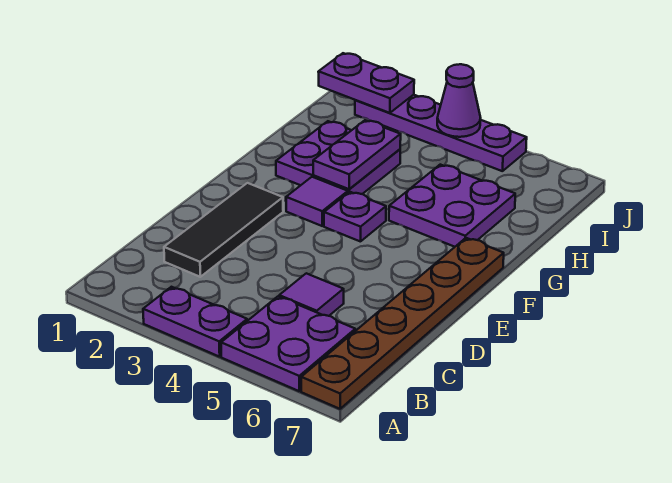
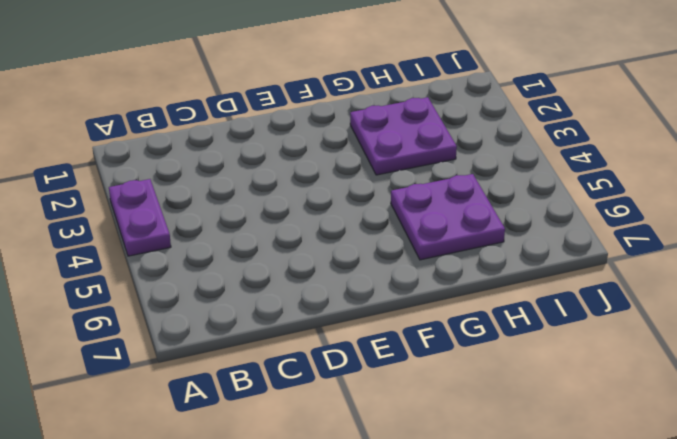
none -> purple plate A5:B6 level 1
none -> brown plate A7:F7 level 1
none -> black tile C2:E2 level 1

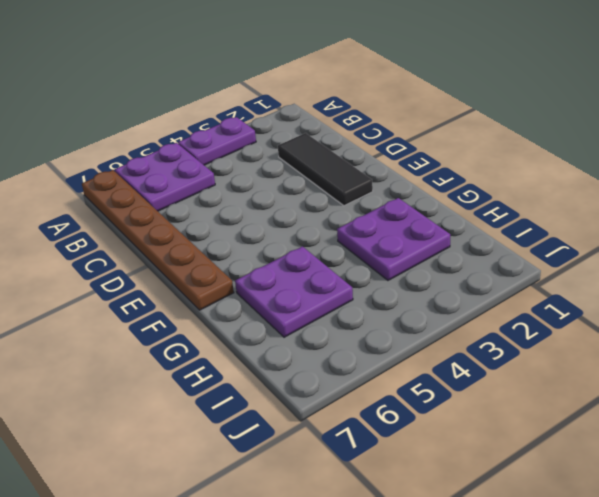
none -> purple tile C5 level 1
none -> purple tile F3 level 1
none -> purple plate F4 level 1

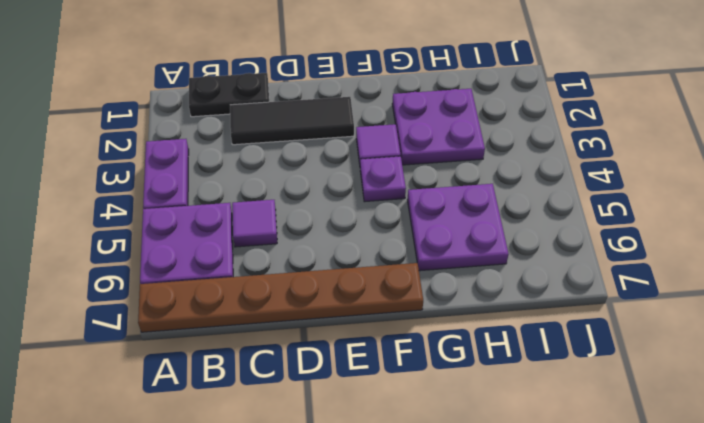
black plate B1:C1 level 1 -> none
none -> purple plate J2:J5 level 1
none -> purple plate G3:H3 level 2
none -> purple plate J1:J2 level 2

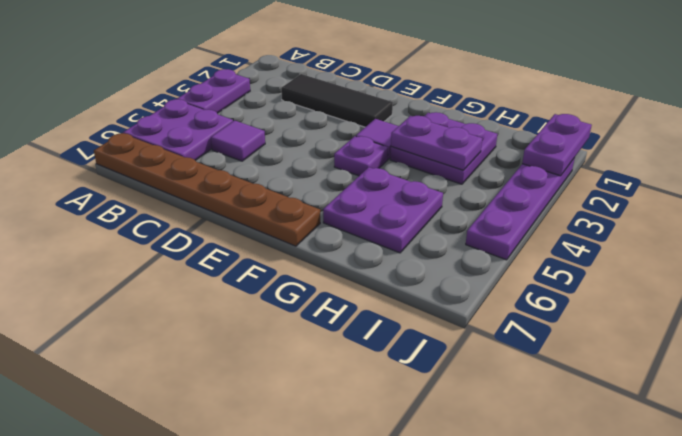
none -> purple cone J4 level 2

